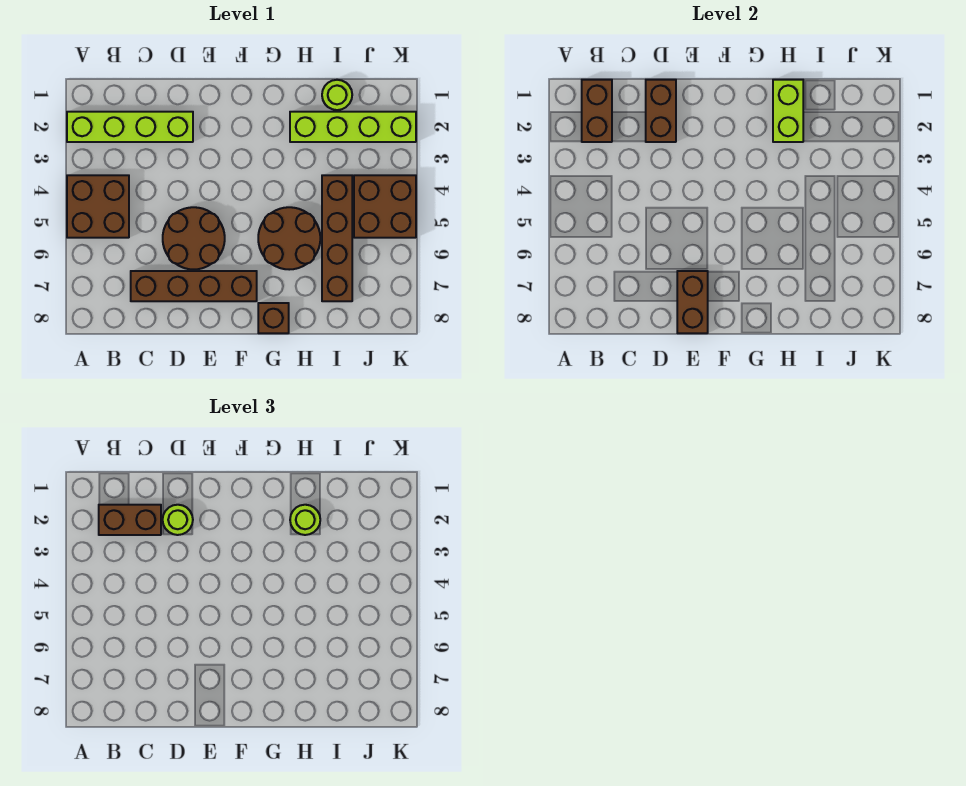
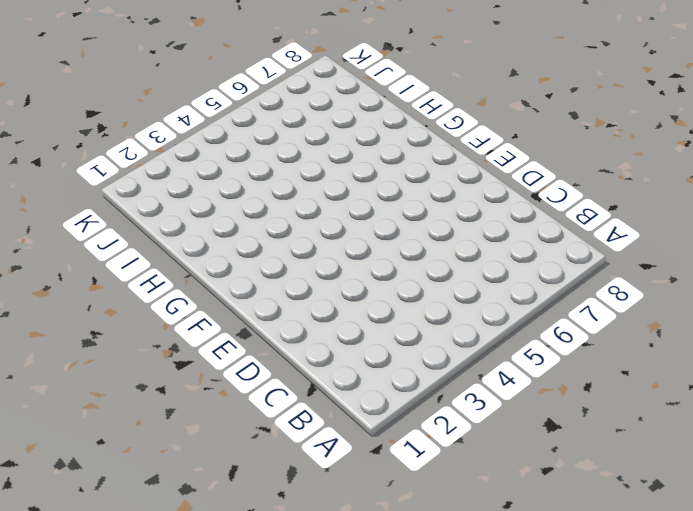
none -> lime brick A2:D2 level 1
none -> brown brick A4:B5 level 1
none -> brown brick C7:F7 level 1

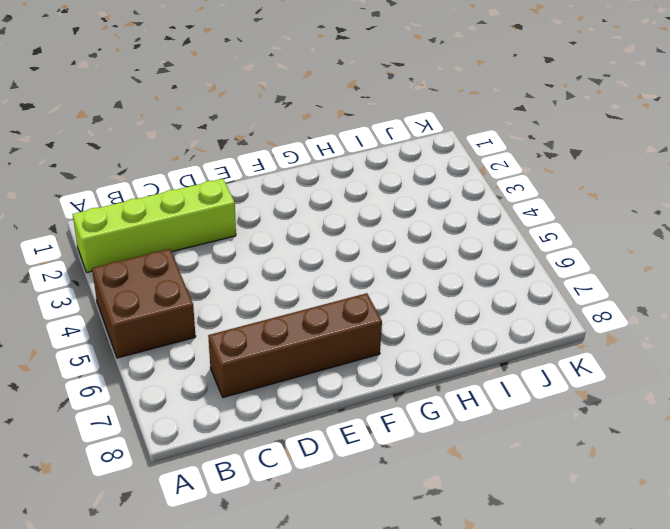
none -> brown round brick D5:E6 level 1
none -> brown round brick G5:H6 level 1
none -> brown brick G8 level 1

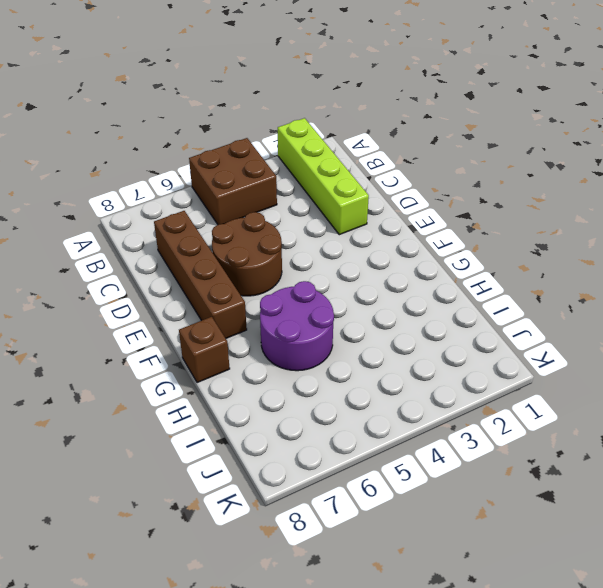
purple round brick G5:H6 level 1 -> brown round brick G5:H6 level 1
none -> lime brick H2:K2 level 1
none -> lime round brick I1 level 1
none -> brown brick I4:I7 level 1

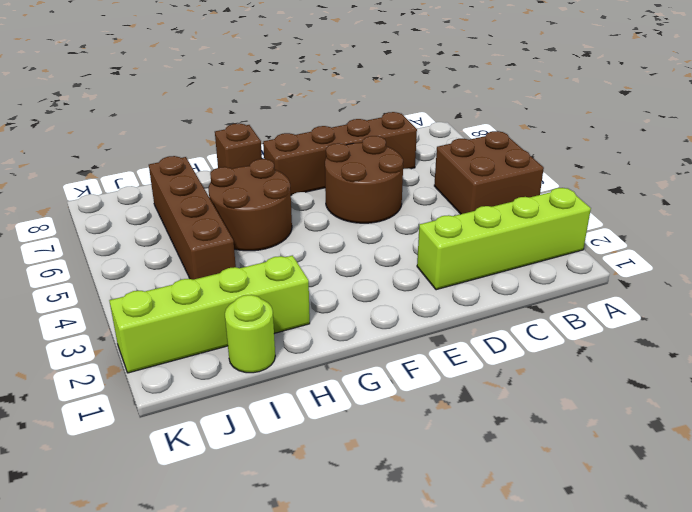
none -> brown brick J4:K5 level 1
none -> brown brick B1:B2 level 2
none -> brown brick D1:D2 level 2

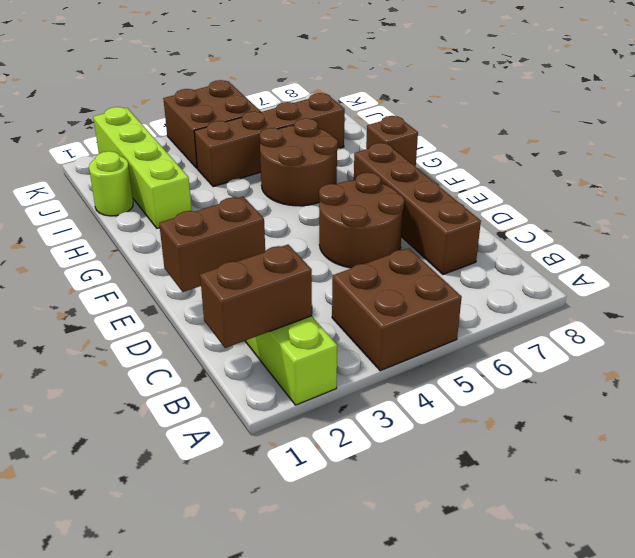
none -> brown brick E7:E8 level 2
none -> lime brick H1:H2 level 2
none -> brown brick B2:C2 level 3

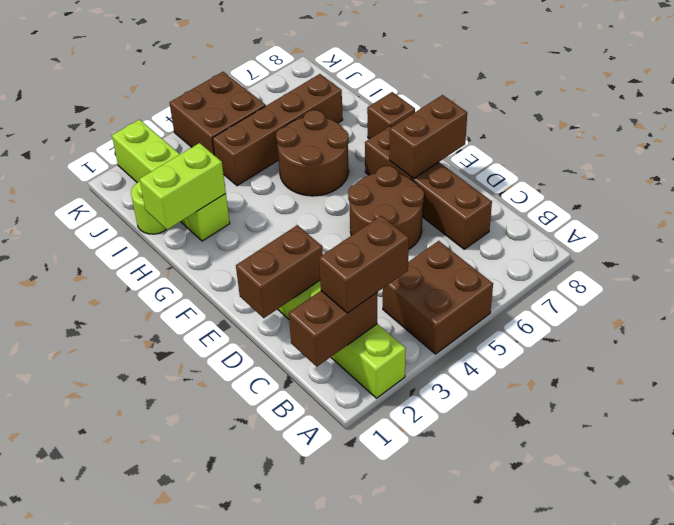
brown brick B2:B3 level 3 -> brown brick B2:C2 level 3
none -> lime round brick D2 level 3
none -> lime round brick H2 level 3

